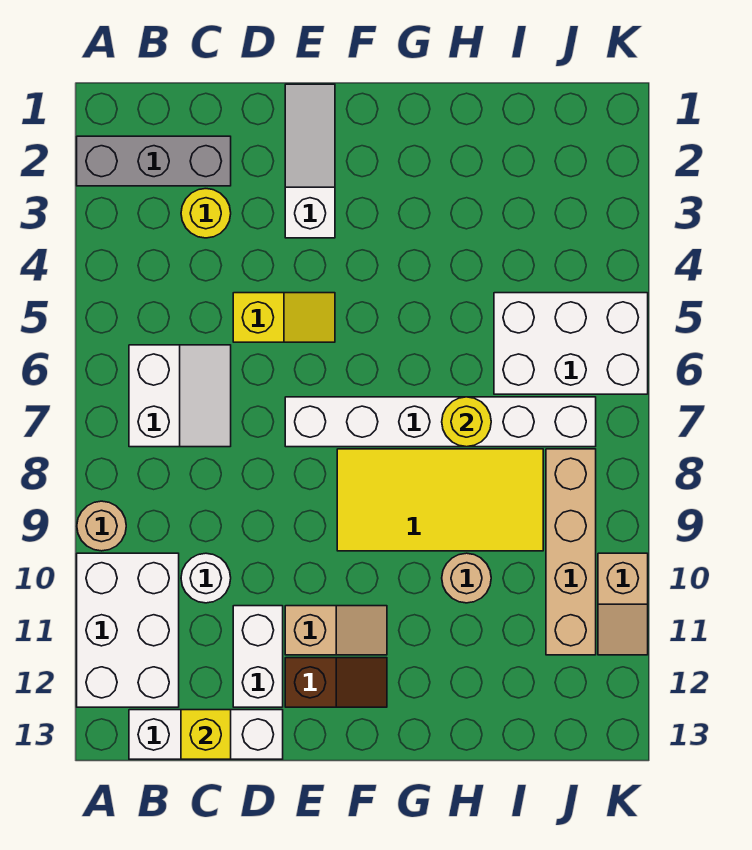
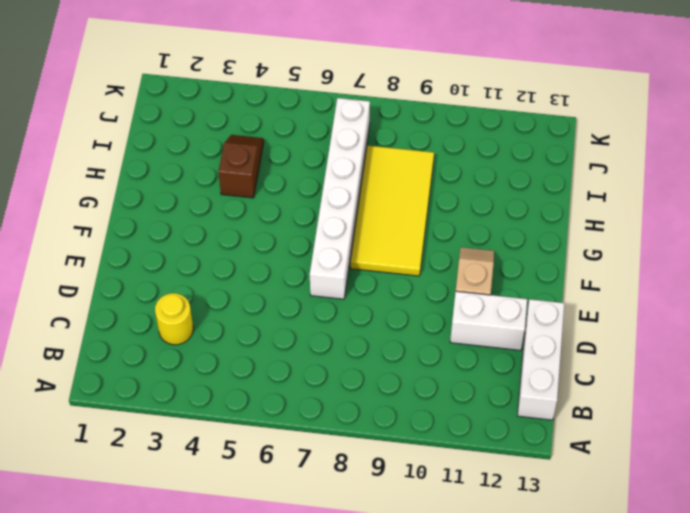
brown slope H4:I4 level 1 top H -> brown slope E12:F12 level 1 top E
none -> grey brick A2:C2 level 1
none -> tan round brick A9 level 1
none -> white brick A10:B12 level 1

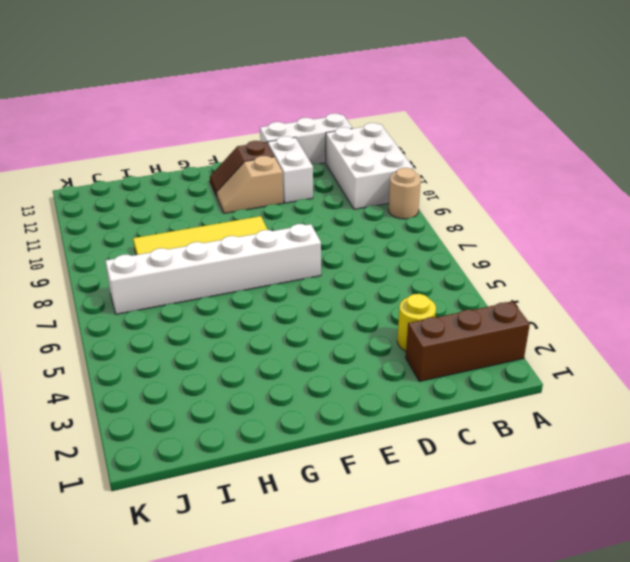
brown brick A2:C2 level 1 -> grey brick A2:C2 level 1
none -> white slope B6:C7 level 1 top B
none -> white round brick C10 level 1
none -> yellow slope D5:E5 level 1 top D

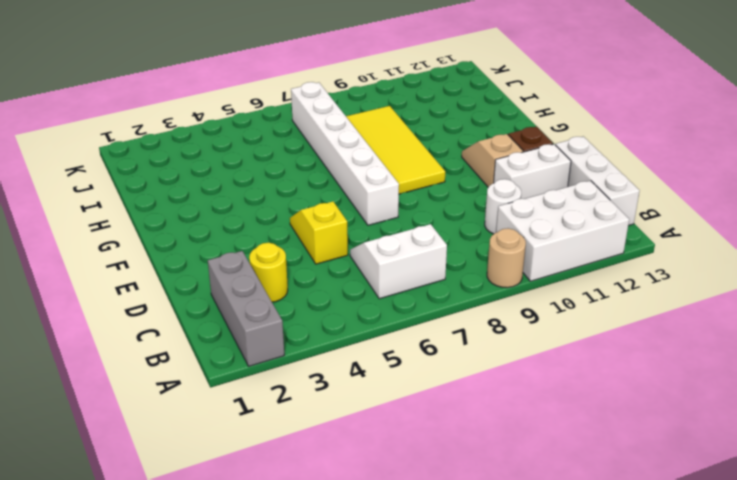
none -> white slope E1:E3 level 1 top 3
none -> tan round brick H10 level 1
none -> white brick I5:K6 level 1

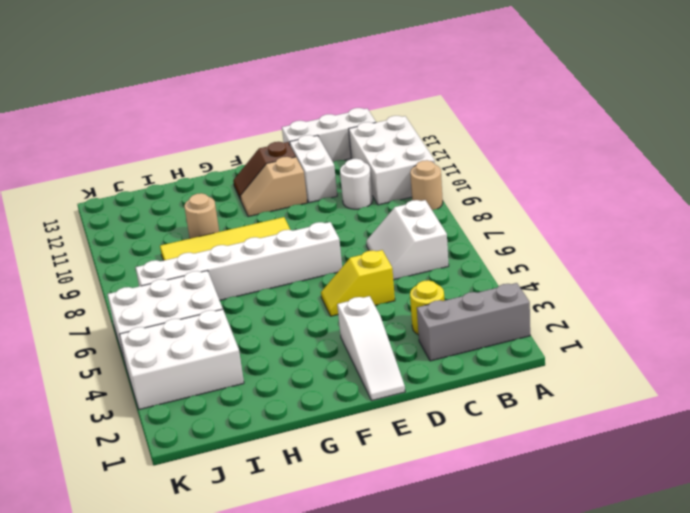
white brick I3:K4 level 1 -> none
none -> tan brick J8:J11 level 1
none -> tan slope K10:K11 level 1 top 10
none -> yellow brick C13 level 2

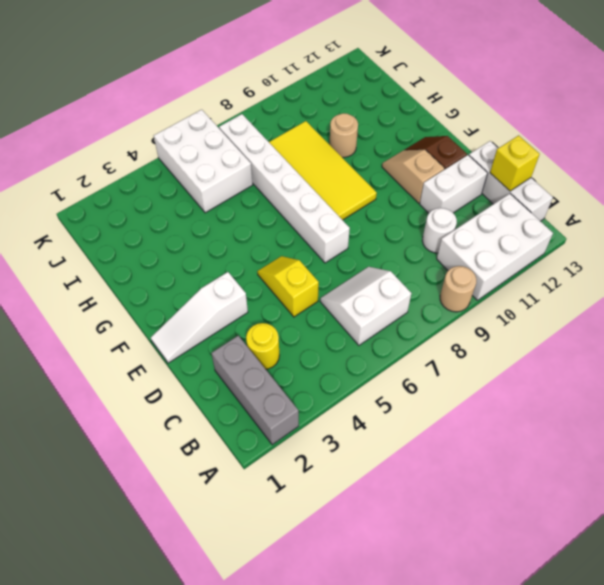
none -> tan brick J8:J11 level 1
none -> tan slope K10:K11 level 1 top 10
none -> yellow round brick H7 level 2

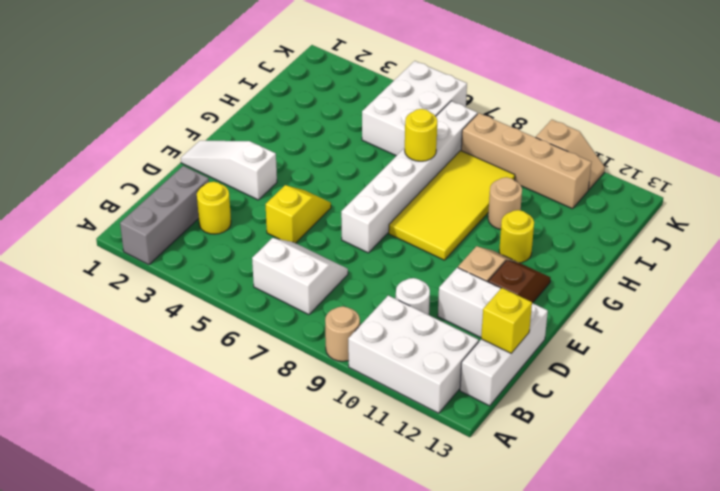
yellow round brick G11 level 1 -> none

